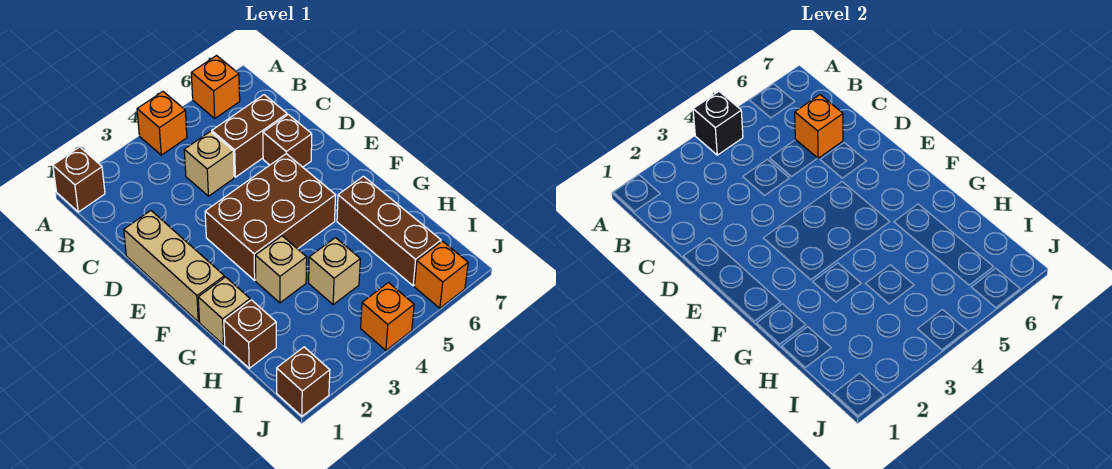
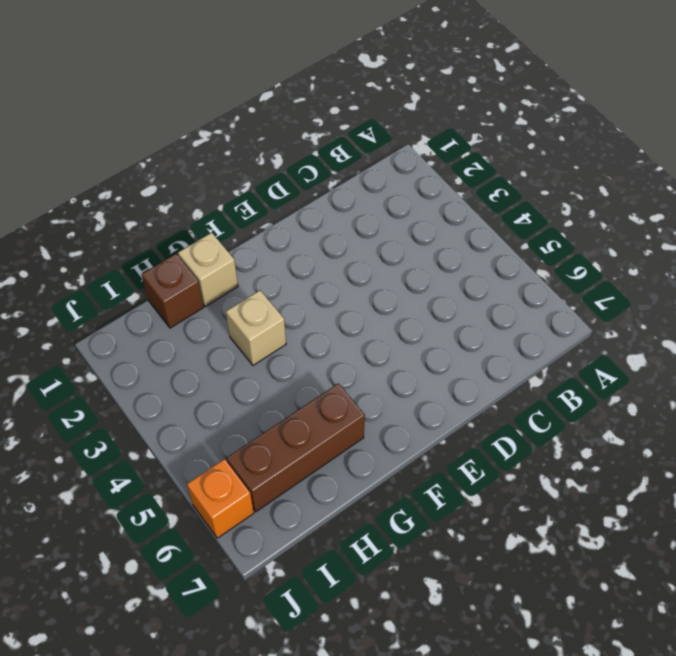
none -> brown brick A1 level 1
none -> orange brick A4 level 1
none -> orange brick A6 level 1

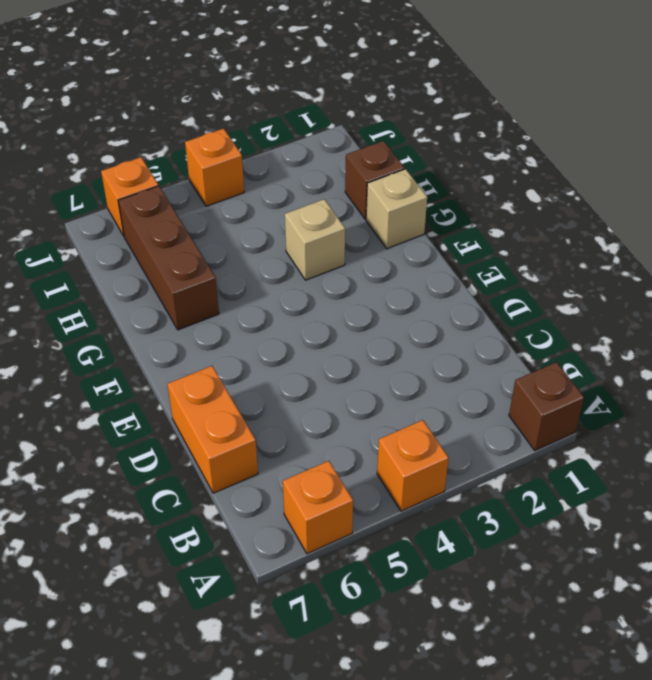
orange brick C7:D7 level 1 -> none
none -> tan brick C4 level 1
none -> brown brick C5:C6 level 1
none -> tan brick D1:F1 level 1

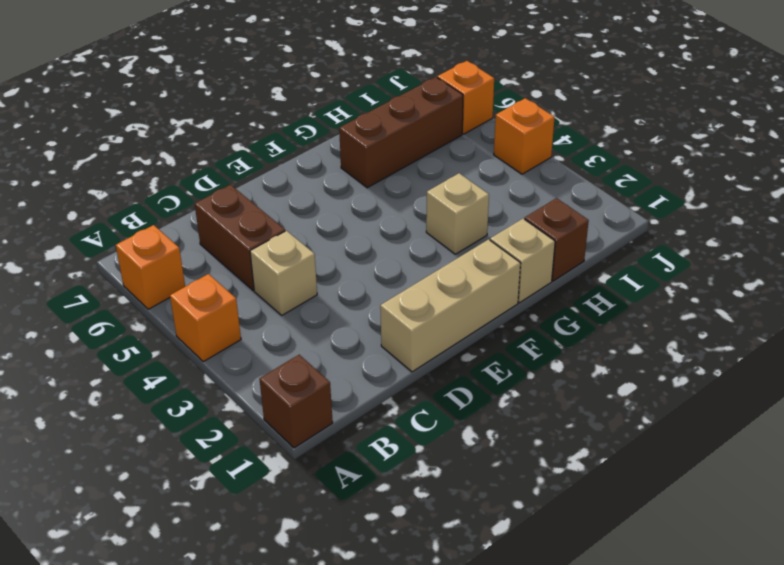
none -> brown brick D6 level 1
none -> brown brick E3:F5 level 1
none -> tan brick H4 level 1

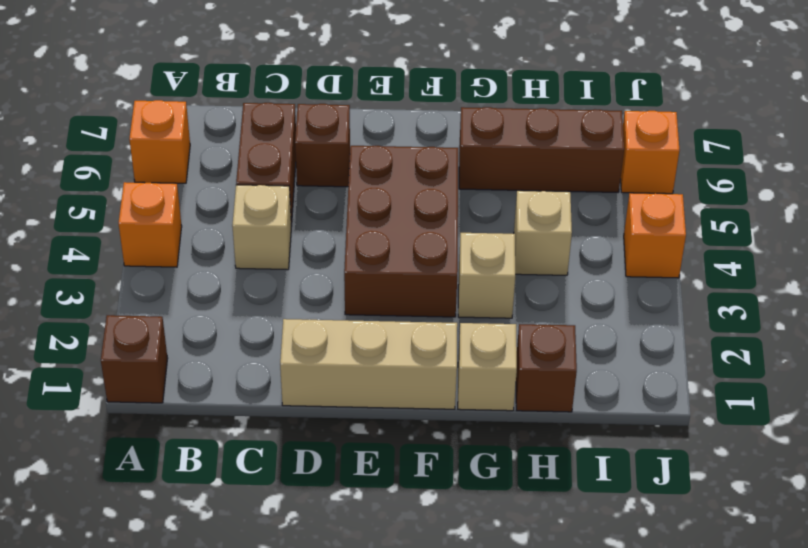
none -> brown brick J1 level 1
none -> black brick A4 level 2
none -> orange brick C6 level 2

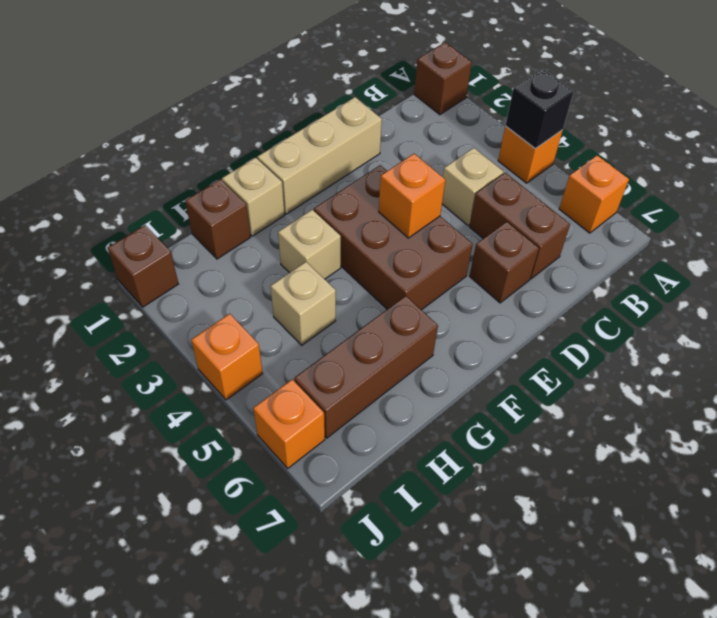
orange brick E4 level 2 -> orange brick C6 level 2

